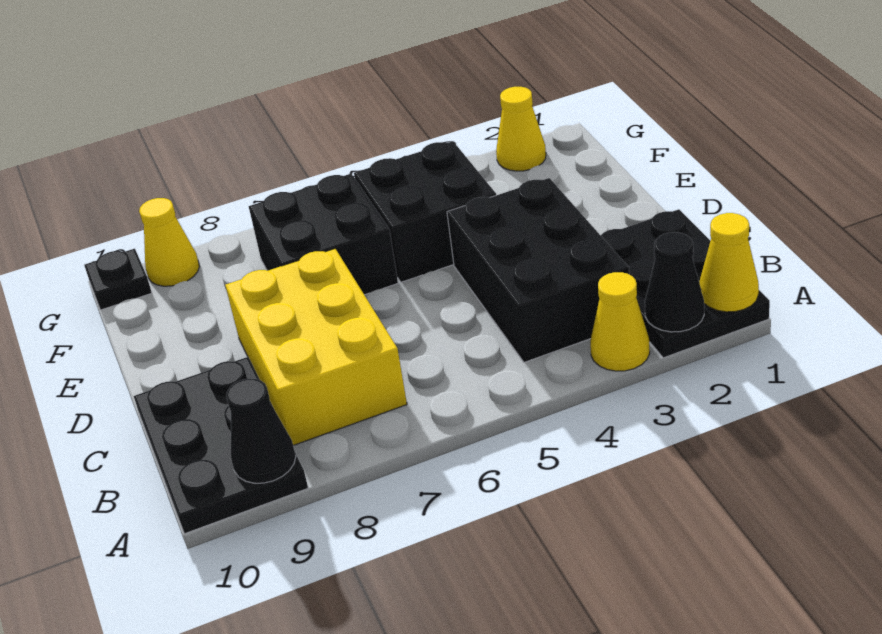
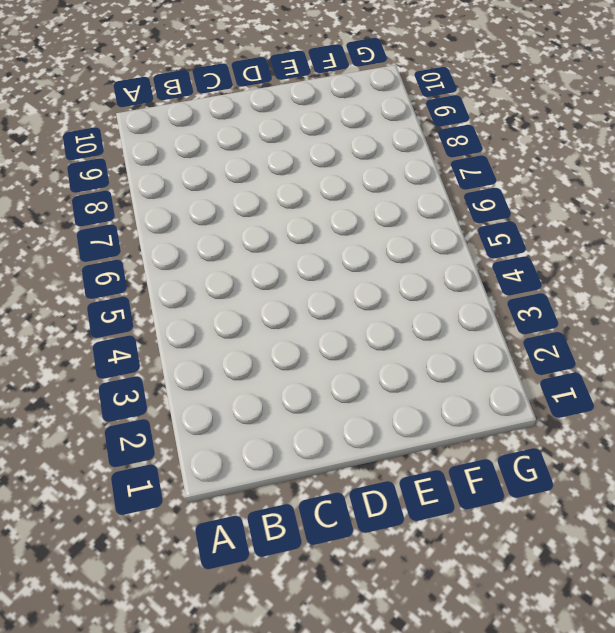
none -> black plate A1:C2 level 1
none -> yellow cone A3 level 1
none -> black plate A9:C10 level 1

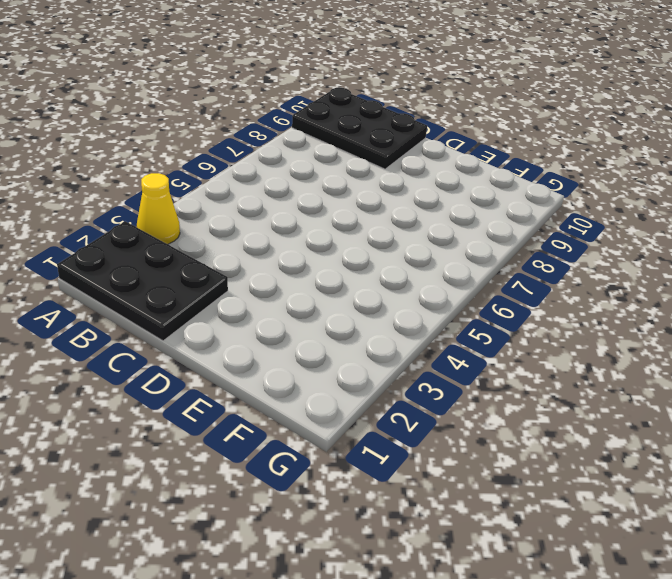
none -> black brick B3:D4 level 1
none -> yellow brick B7:D8 level 1
none -> black brick E4:F5 level 1

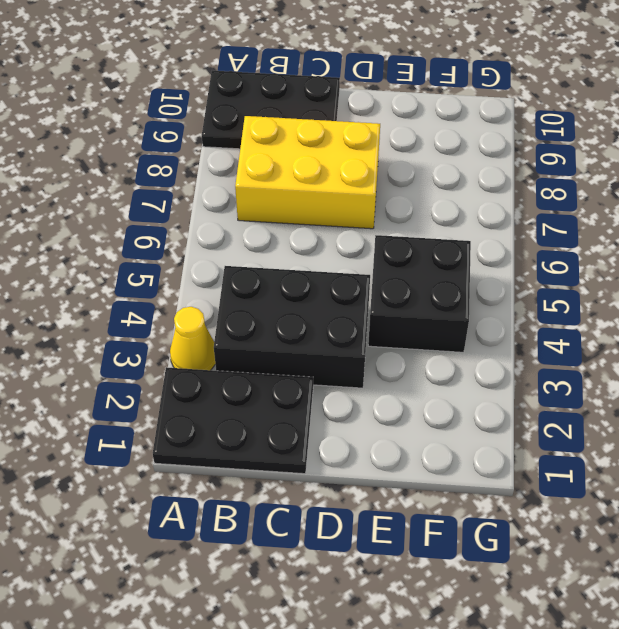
none -> black brick E6:F7 level 1
none -> yellow cone G2 level 1
none -> yellow cone G9 level 1

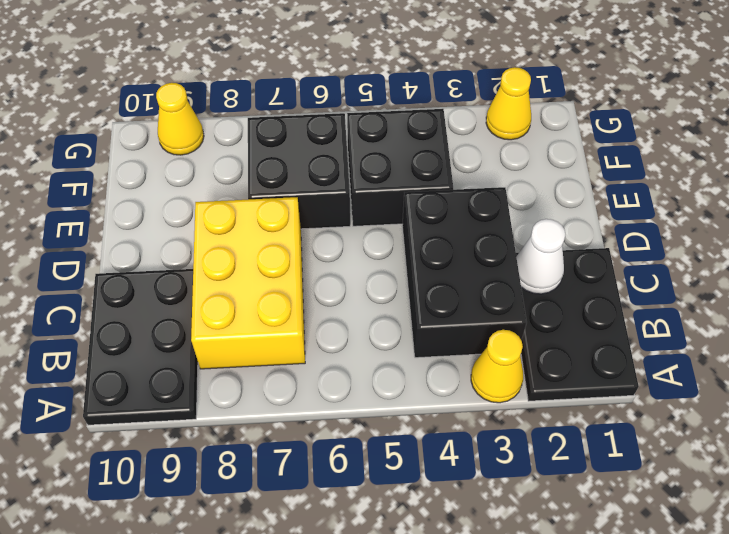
white cone C2 level 2 -> none
none -> black plate G10 level 1
none -> yellow cone A1 level 2
none -> black cone A2 level 2

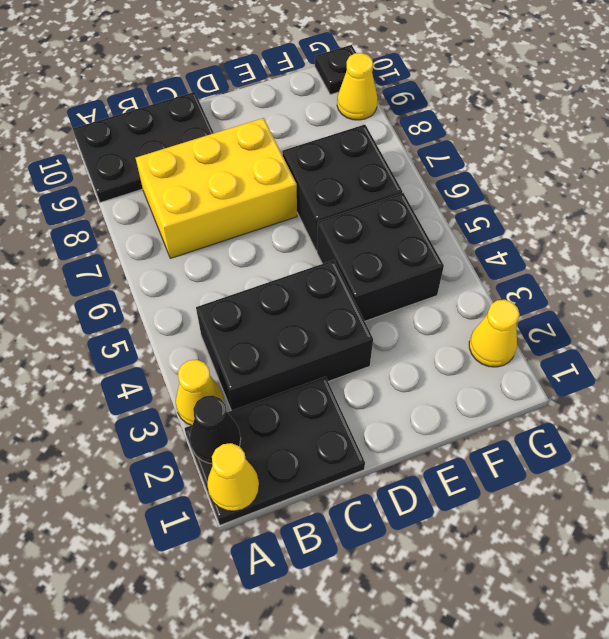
none -> black cone A9 level 2

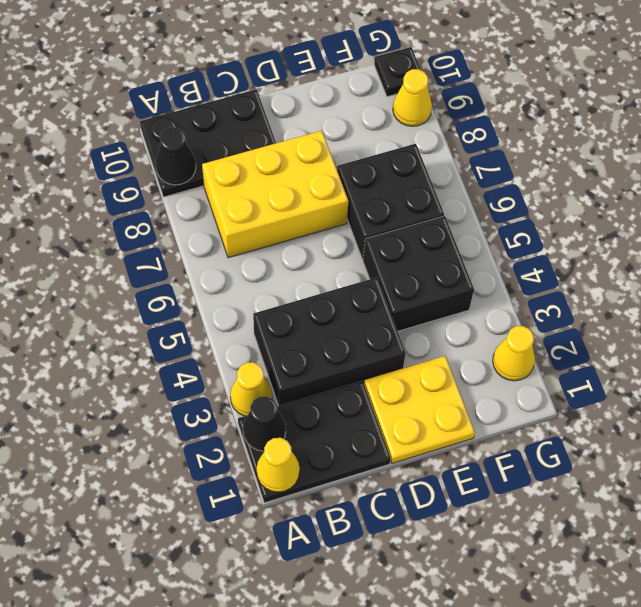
yellow plate D1:E2 level 1 -> none

